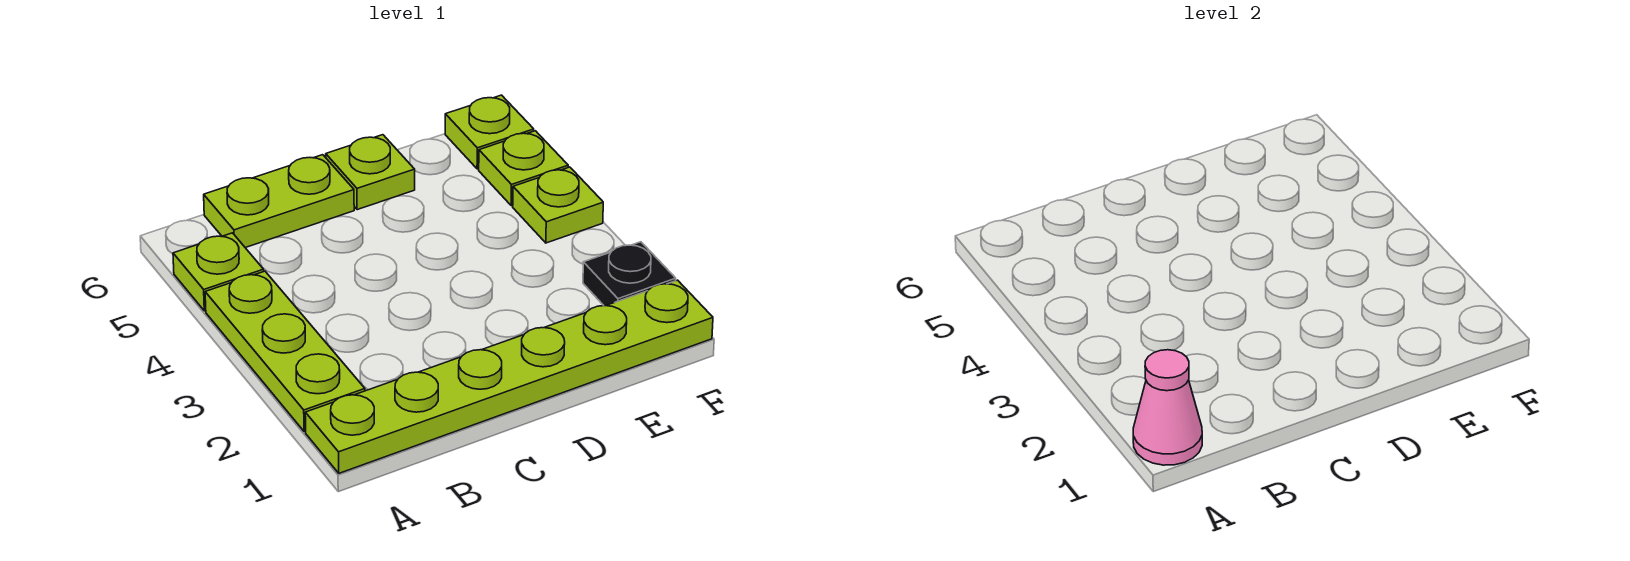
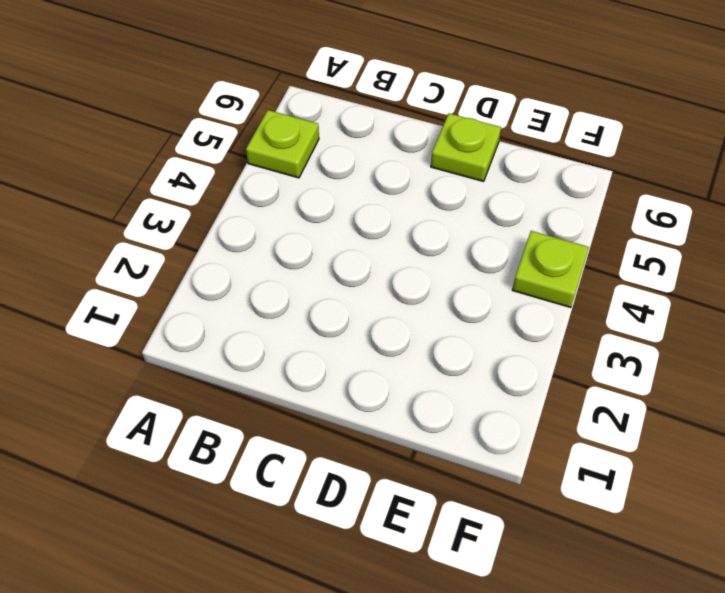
none -> lime plate A1:F1 level 1
none -> lime plate A2:A4 level 1

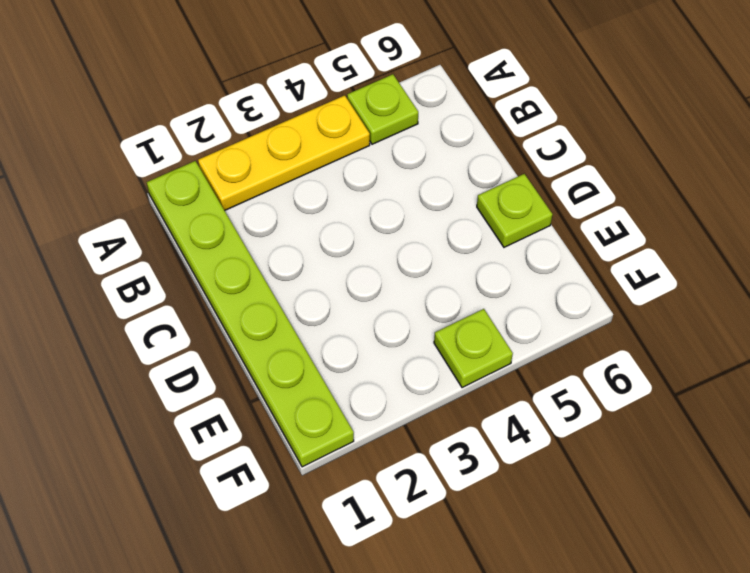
yellow plate A2:A4 level 1 -> lime plate A2:A4 level 1
none -> lime plate B6:C6 level 1
none -> black plate F2 level 1

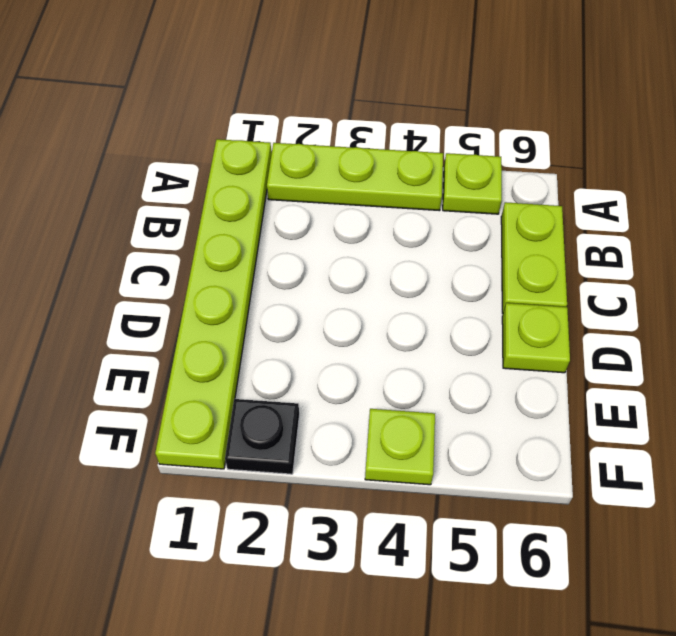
none -> lime plate F5 level 1
none -> lime plate F6 level 1

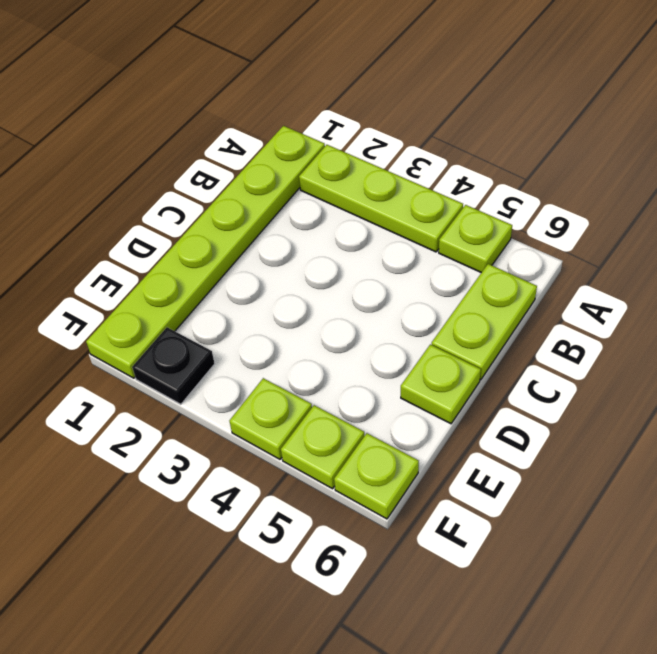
none -> pink cone A1 level 2

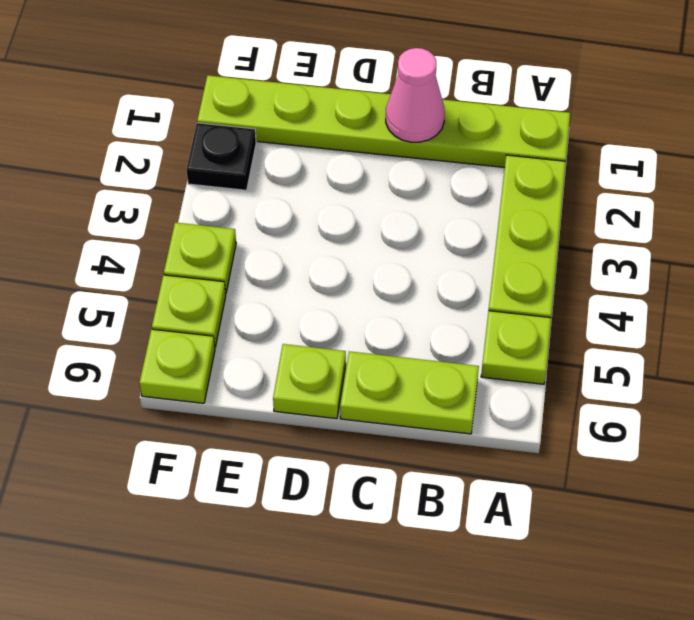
pink cone C1 level 2 -> pink cone A1 level 2

